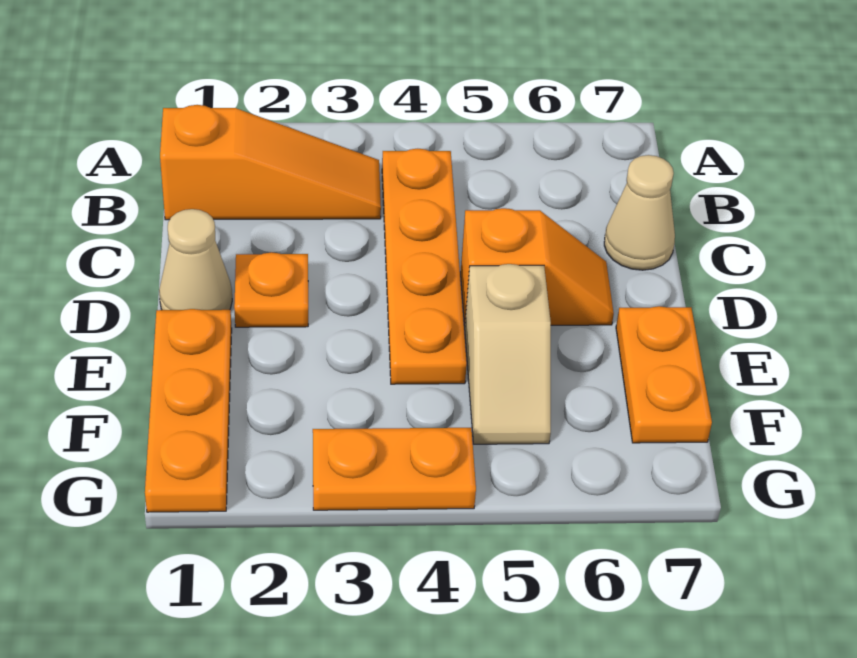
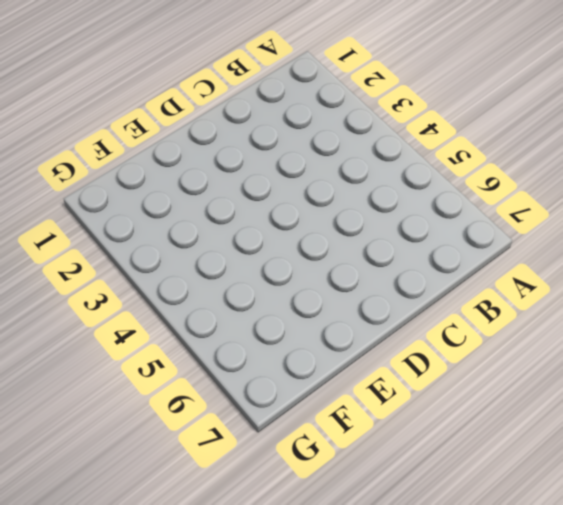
none -> orange slope B1:B3 level 1 top 1
none -> orange plate B4:E4 level 1

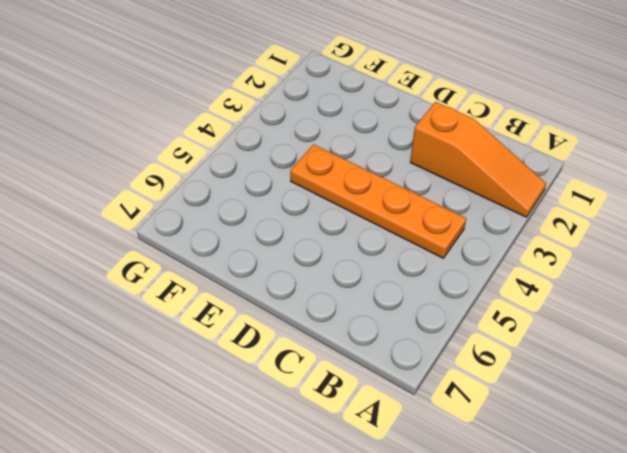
orange slope A2:C2 level 1 top C -> orange slope B1:B3 level 1 top 1
none -> tan cone C7 level 1
none -> tan cone D1 level 1

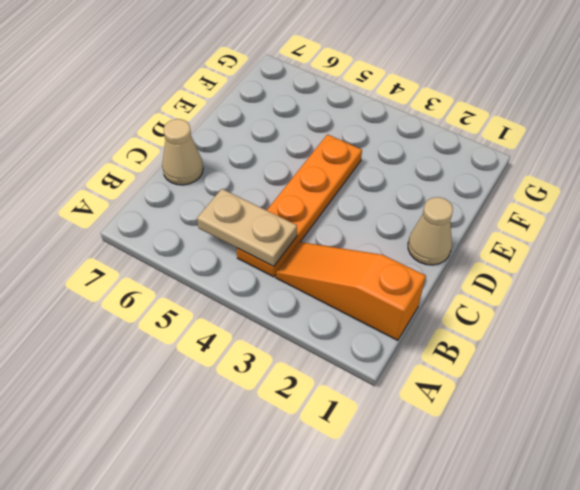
tan plate B4:B5 level 2 -> none
none -> orange plate D2 level 1
none -> orange slope D5:D6 level 1 top 5

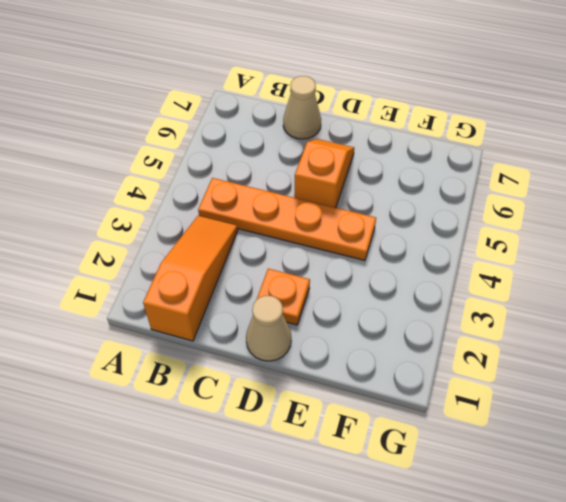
none -> orange plate E1:G1 level 1
none -> tan slope E5:F5 level 1 top E

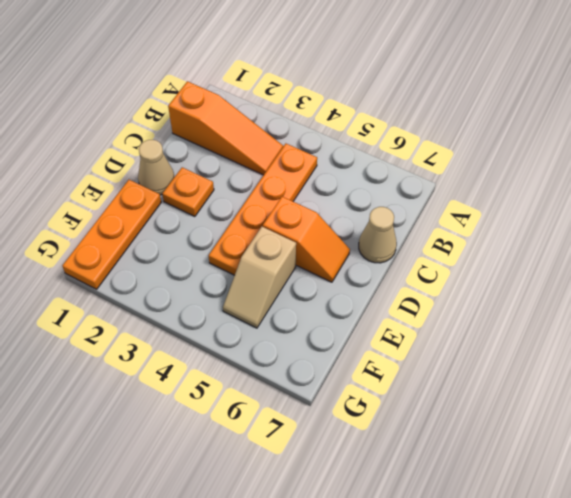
none -> orange plate E7:F7 level 1
none -> orange plate G3:G4 level 1

